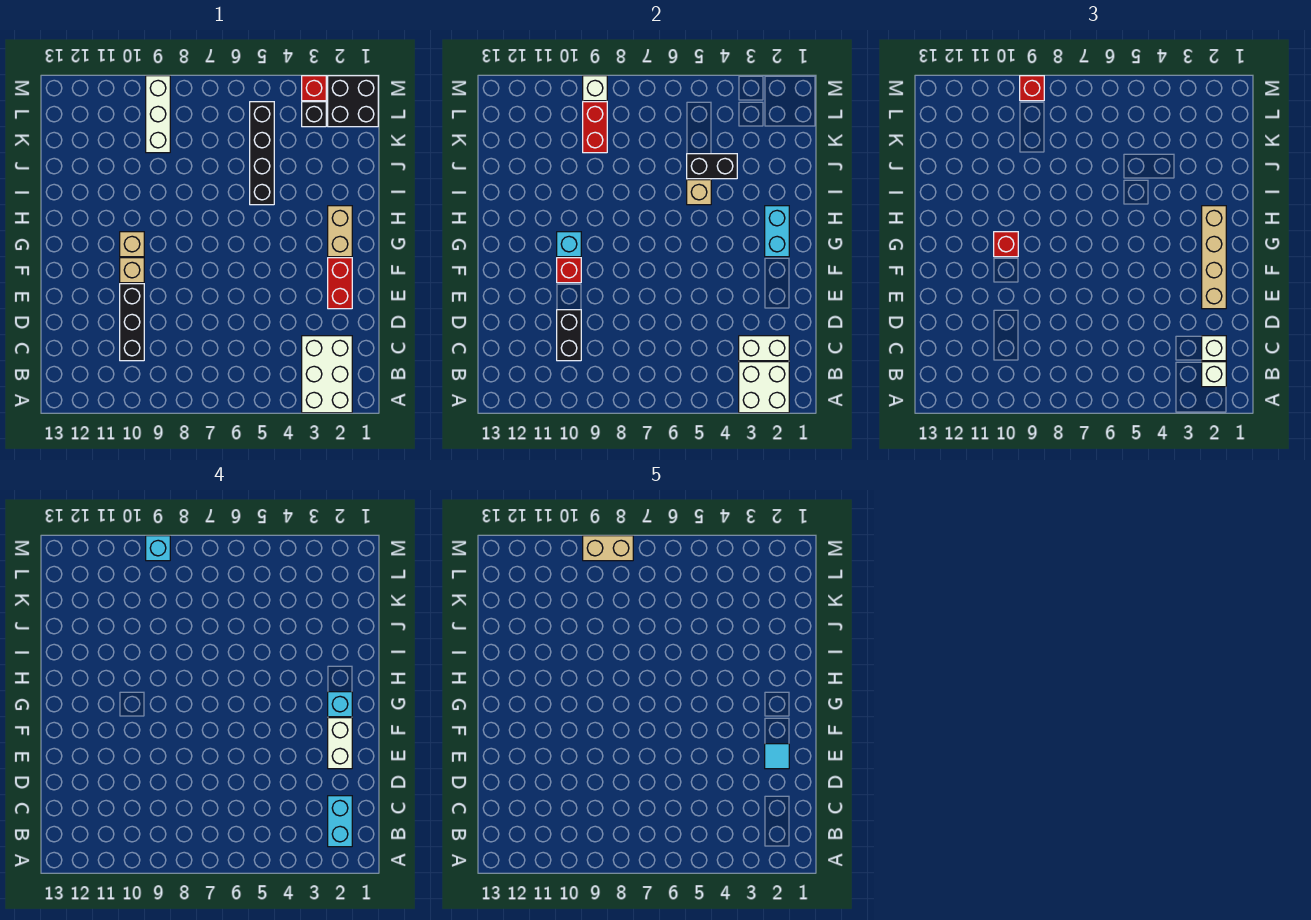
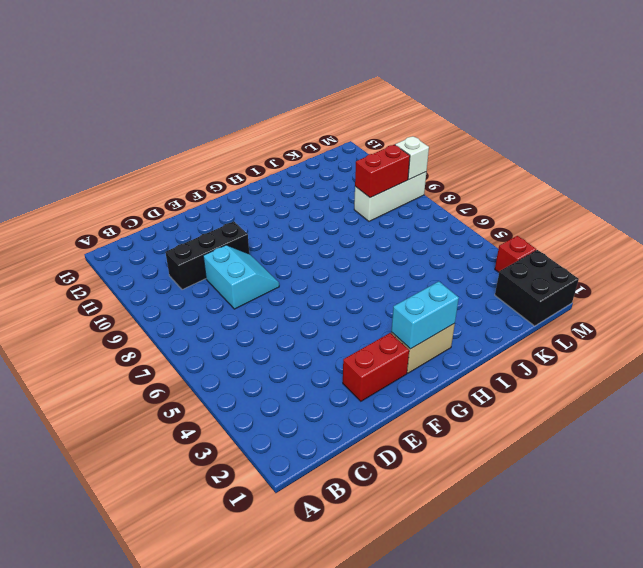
cyan slope D8:E9 level 1 top D -> none
none -> white brick A2:C3 level 1
none -> tan brick F10 level 1
none -> tan brick G10 level 1
none -> black brick I5:L5 level 1

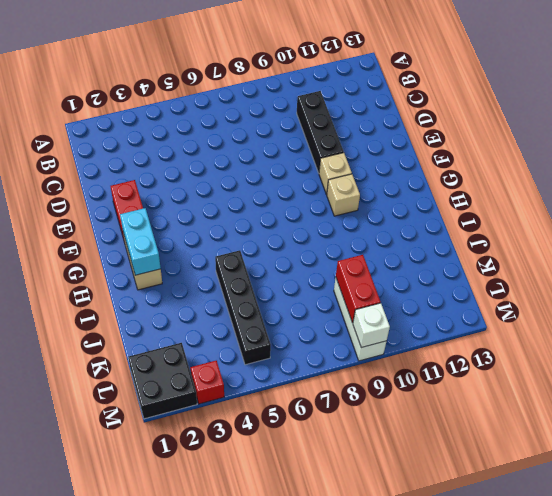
none -> white brick A2:C3 level 1
none -> black brick L3 level 1
none -> white brick A2:B3 level 2
none -> white brick C2:C3 level 2

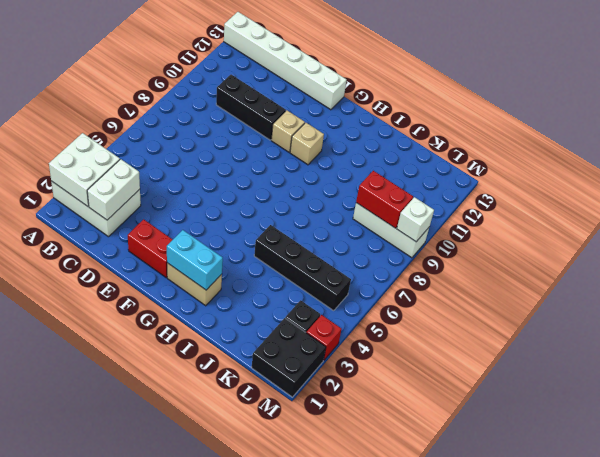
white brick A13:F13 level 1 -> none
none -> black brick C10:D10 level 2
none -> red brick F10 level 2
none -> cyan brick G10 level 2
none -> tan brick I5 level 2

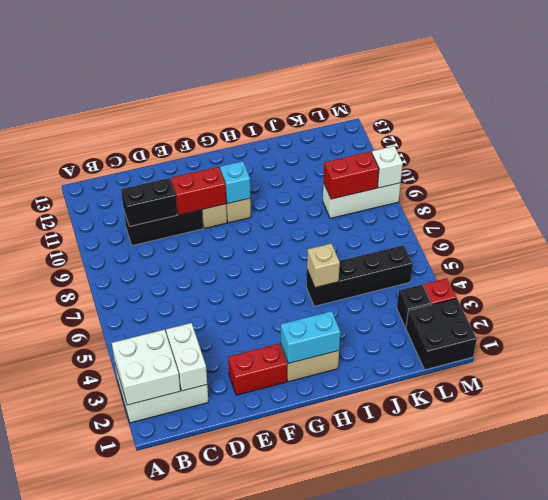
red brick E10:F10 level 2 -> red brick F10 level 2
none -> black brick J4:J5 level 2
none -> white brick B2 level 3
none -> white brick C2 level 3
none -> tan brick E2:H2 level 3

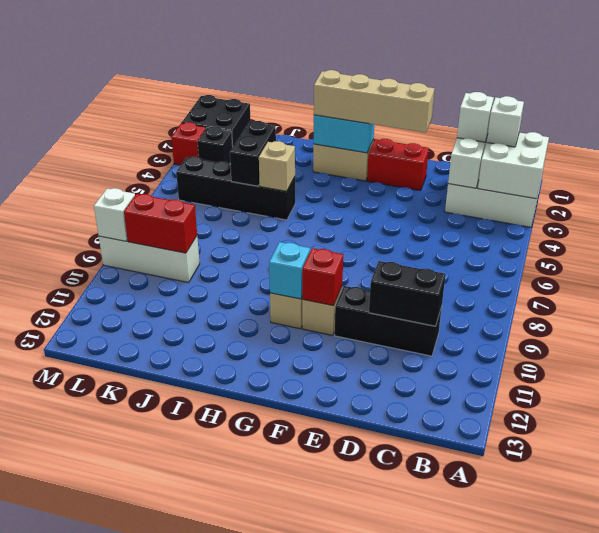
none -> red brick G10 level 3
none -> red brick M9 level 3
none -> cyan brick B2:C2 level 4
none -> white brick E2:F2 level 4

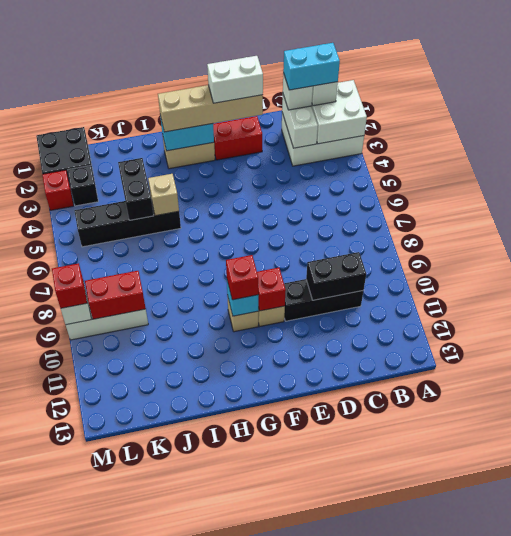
none -> cyan brick G2 level 4
none -> cyan brick M9 level 4
none -> cyan tile E2 level 5
none -> tan brick M8:M9 level 5

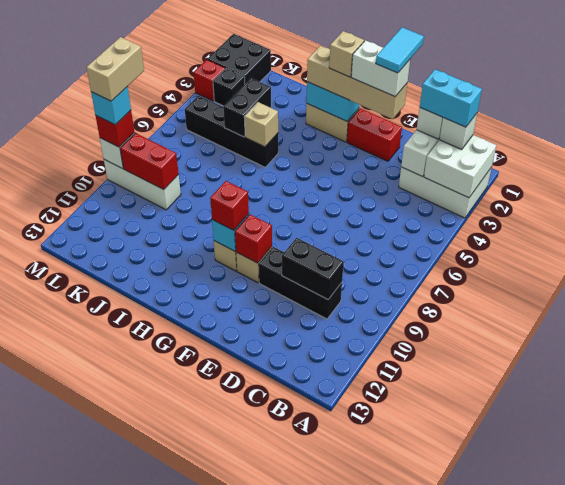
cyan tile E1:E2 level 5 -> cyan tile E2 level 5
tan brick G2 level 4 -> cyan brick G2 level 4

